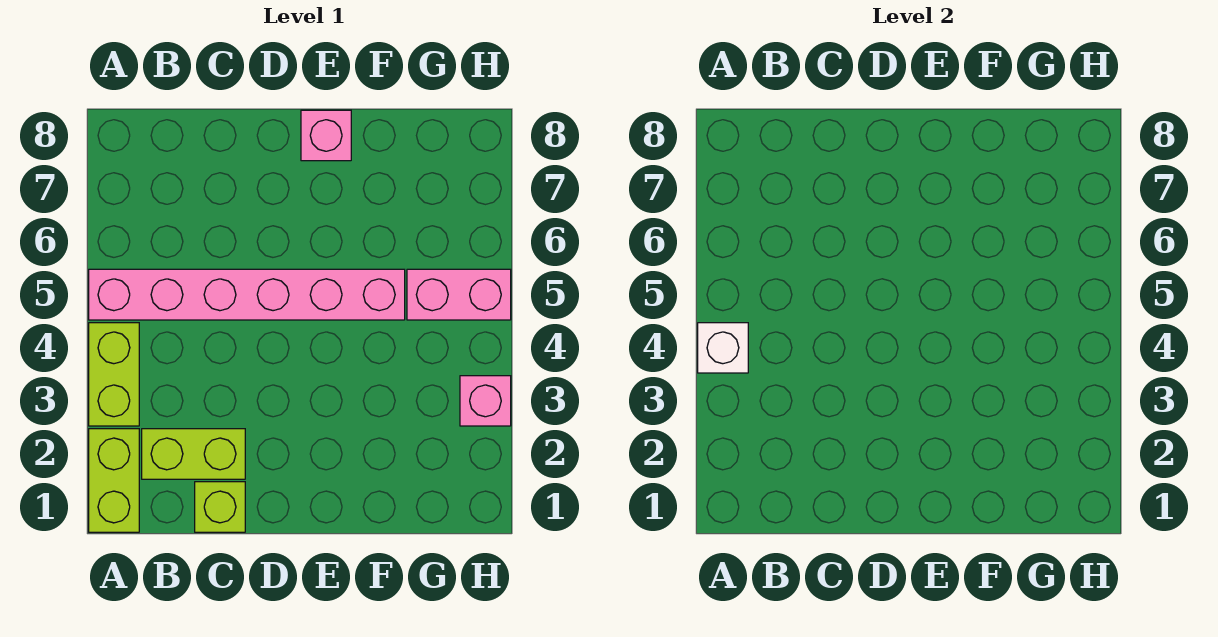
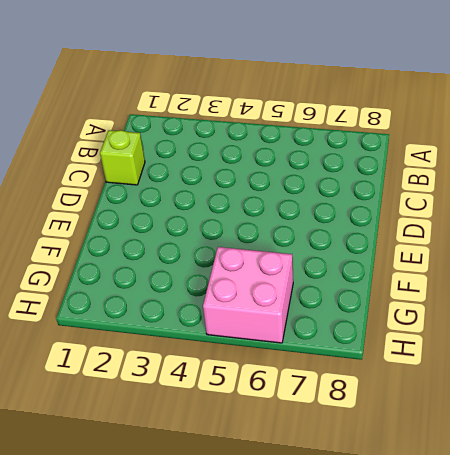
pink brick G5:H6 level 1 -> pink brick G5:H5 level 1
none -> lime brick A1:A2 level 1
none -> lime brick A3:A4 level 1

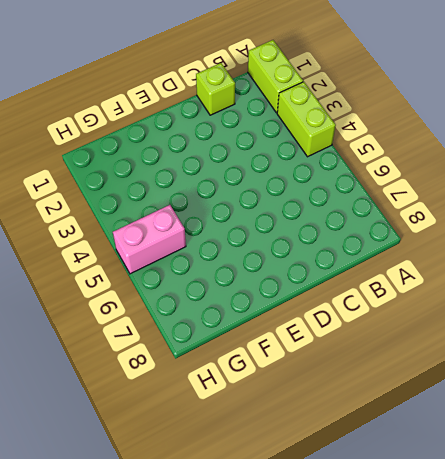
none -> pink brick A5:F5 level 1
none -> lime brick B2:C2 level 1

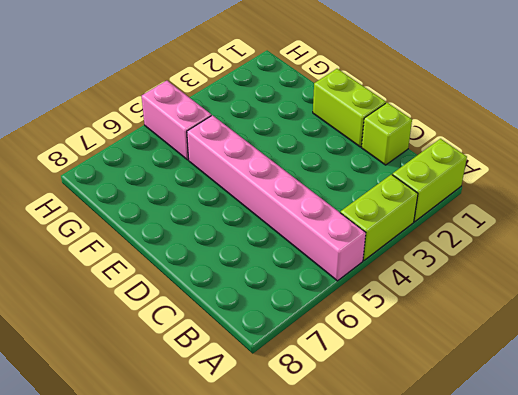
lime brick D1:E1 level 1 -> lime brick B2:C2 level 1
none -> pink brick E8 level 1
none -> pink brick H3 level 1

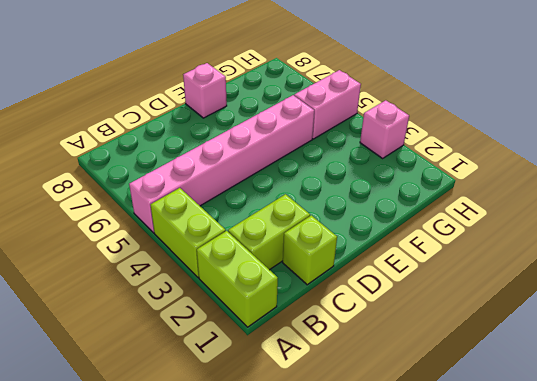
none -> white brick A4 level 2

